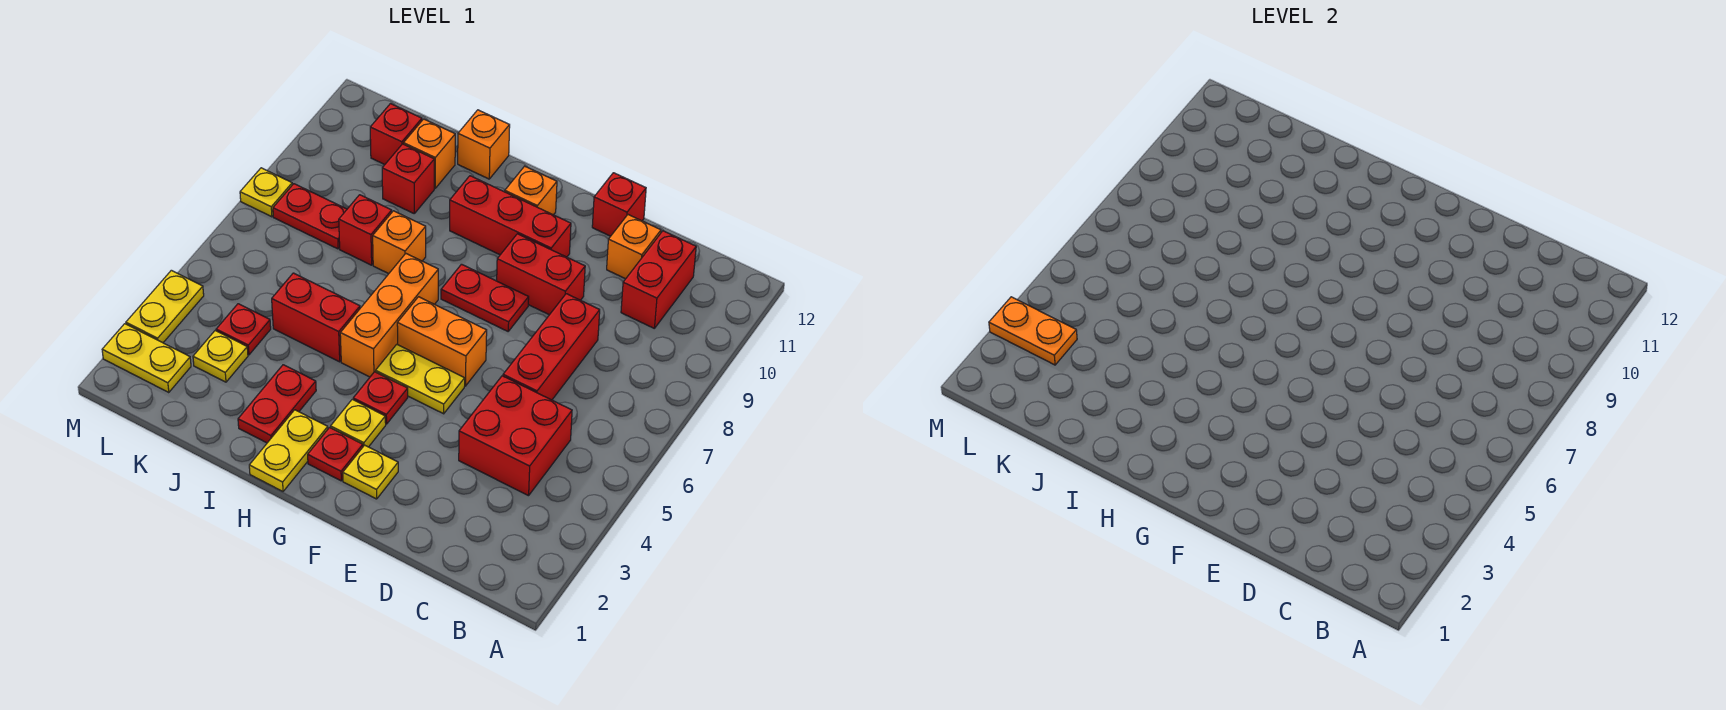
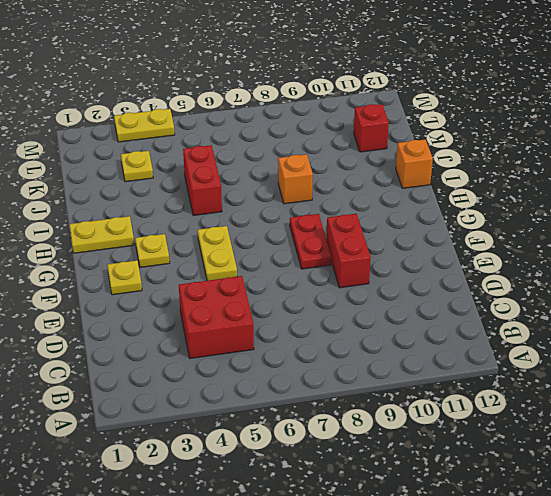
none -> red brick C10:C11 level 1
none -> red brick D6:D8 level 1
none -> orange brick D11 level 1
none -> red brick E12 level 1

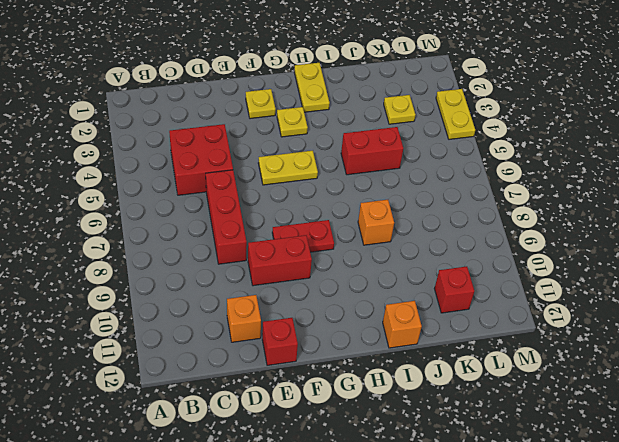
none -> red brick C10:C11 level 1
none -> orange brick F6:G6 level 1
none -> red brick F10:H10 level 1
none -> red plate G2 level 1

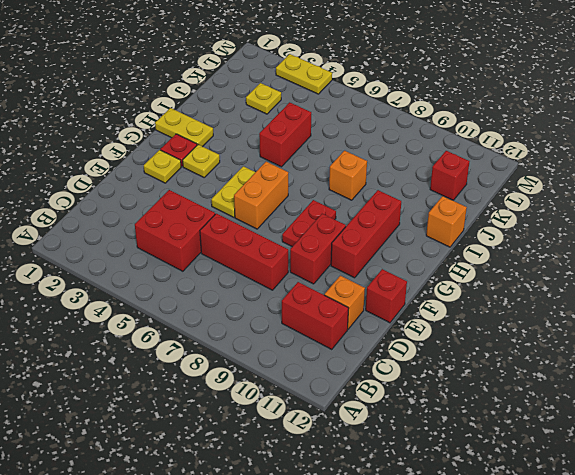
none -> red plate G4 level 1
none -> orange brick G11 level 1
none -> orange brick H5:H7 level 1
none -> red plate I2:I3 level 1

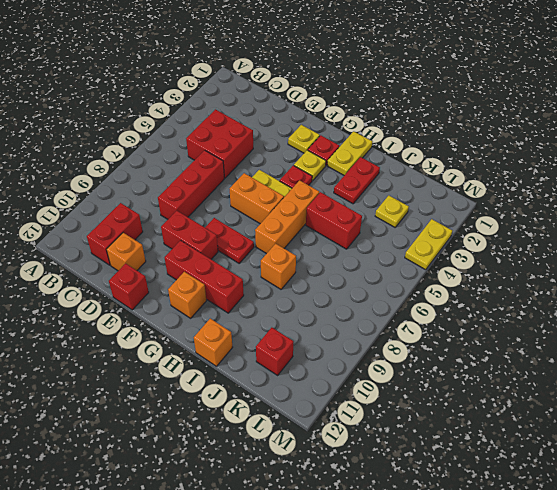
none -> red brick J8 level 1
none -> red brick J10 level 1
none -> orange brick J11 level 1
none -> red plate K4 level 1

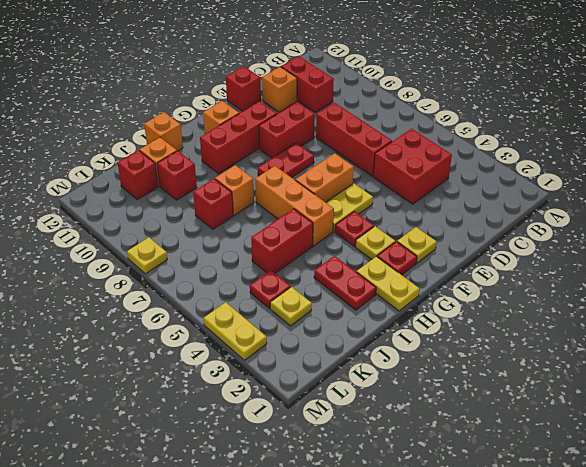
none -> red plate K8:L8 level 1
none -> yellow plate L2:M2 level 1
none -> orange plate L3:M3 level 2

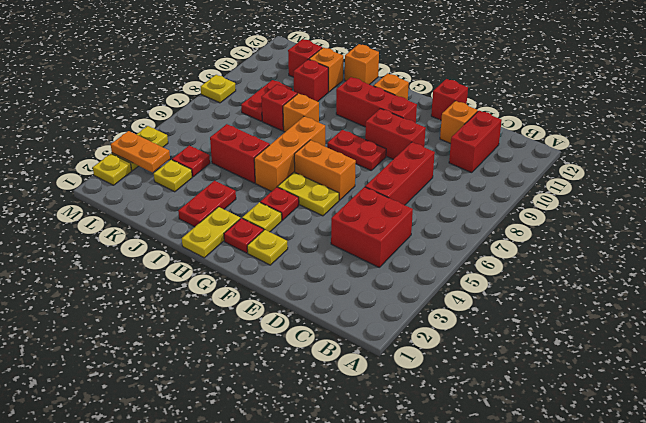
red plate K8:K9 level 1 -> red plate K8:L8 level 1
yellow plate M2 level 1 -> yellow plate L2:M2 level 1

